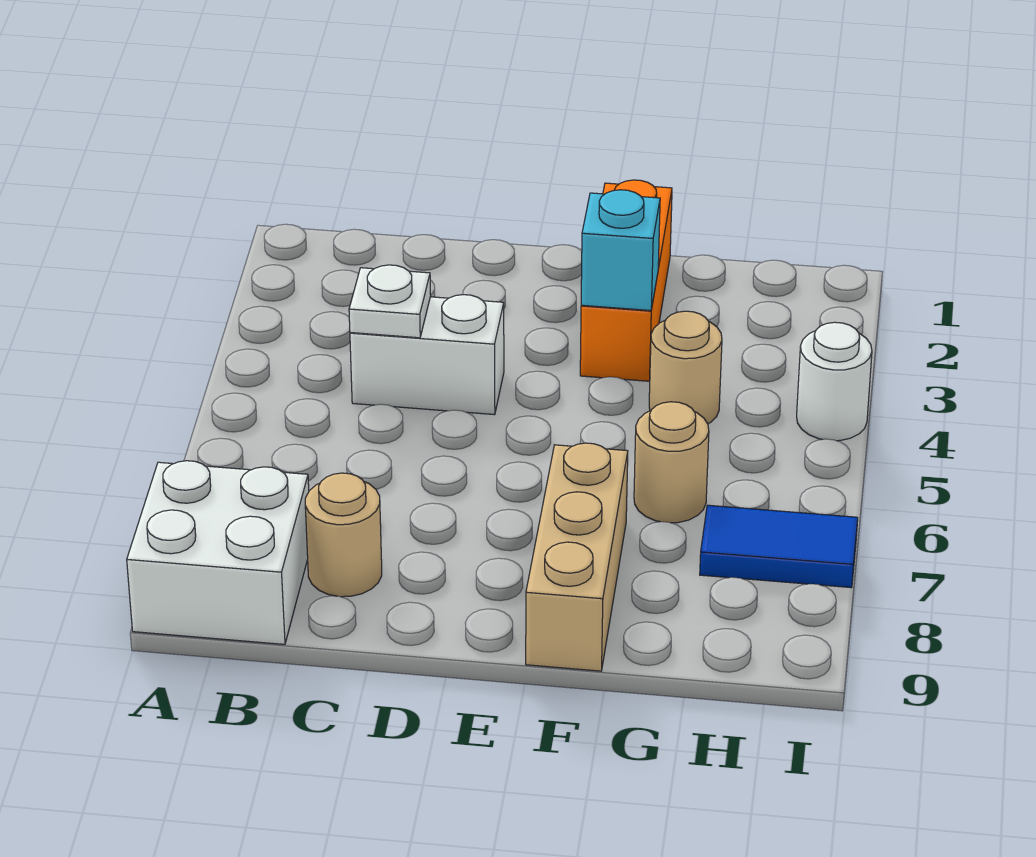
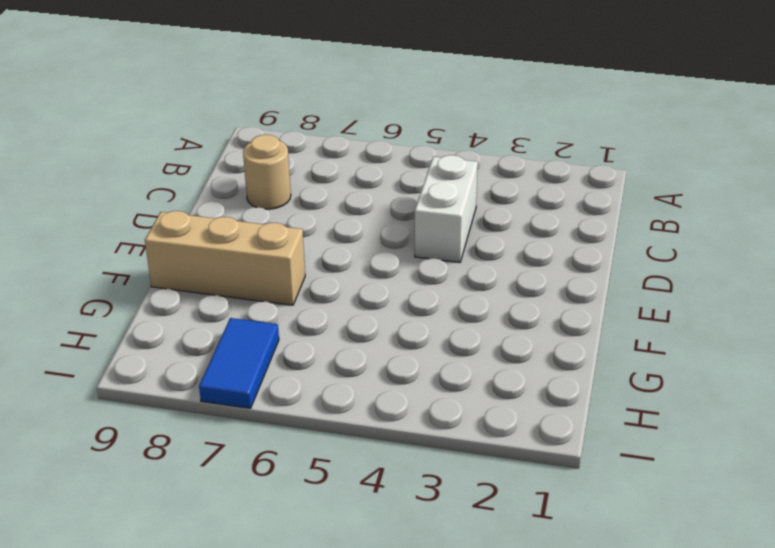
none -> white brick A8:B9 level 1
none -> orange brick F1:F3 level 1

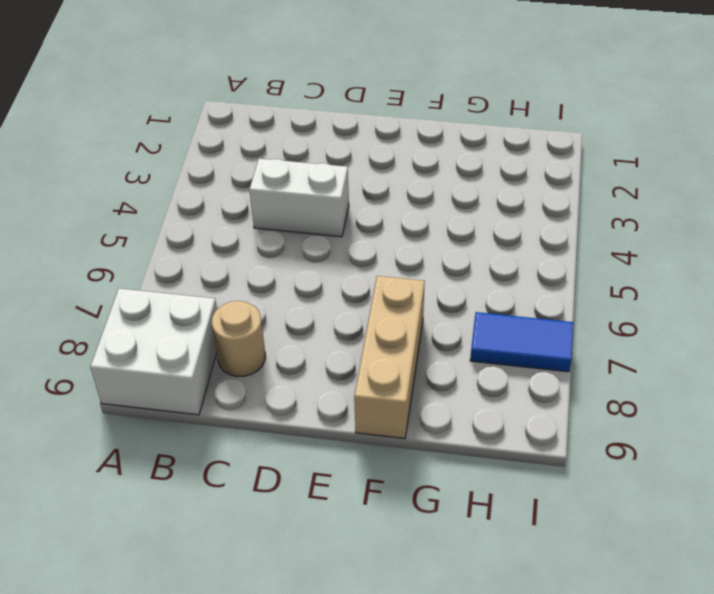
none -> orange brick F1:F3 level 1
none -> tan round brick G4 level 1

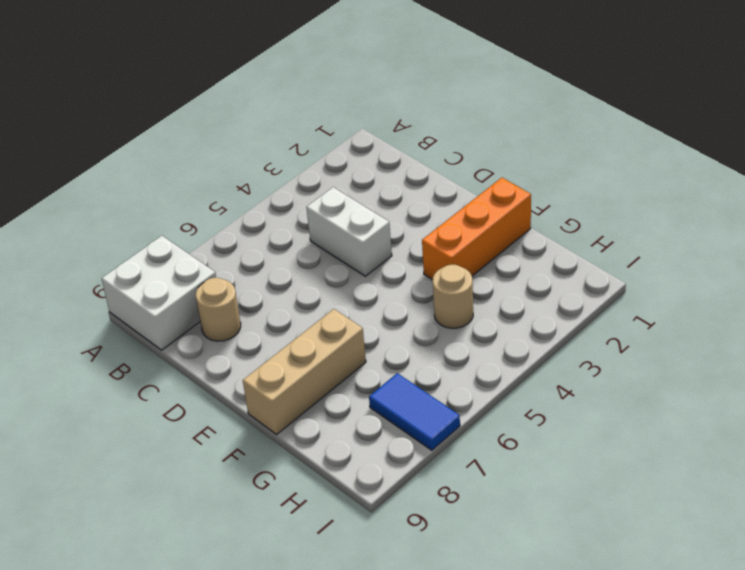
none -> tan round brick G6 level 1
none -> white round brick I4 level 1

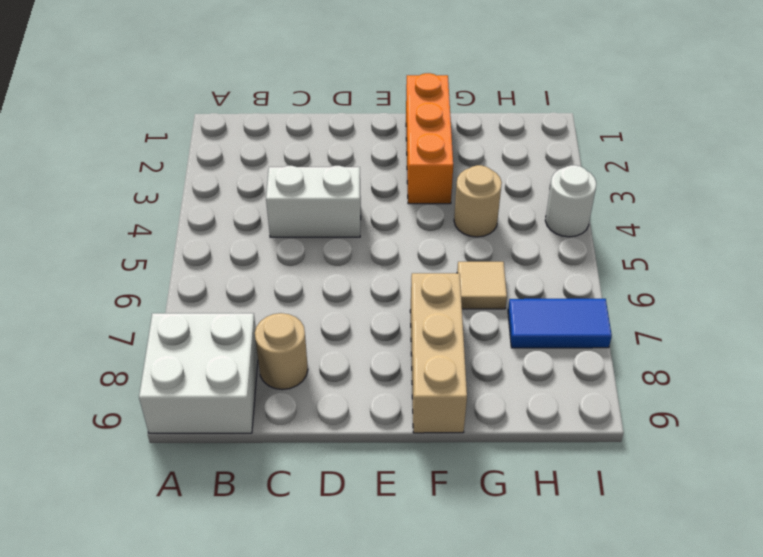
tan tile G6 level 1 -> tan round brick G6 level 1
none -> white plate C4 level 2
none -> cyan brick F3 level 2

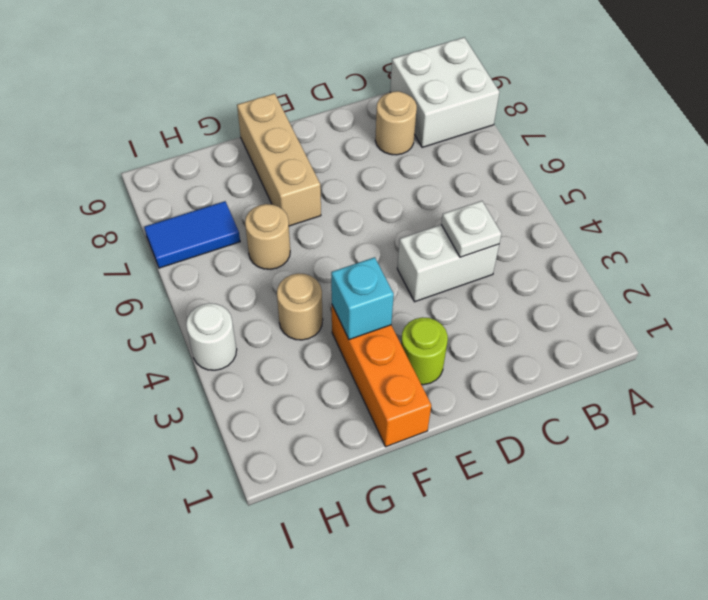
lime round brick E2 level 1 -> none

